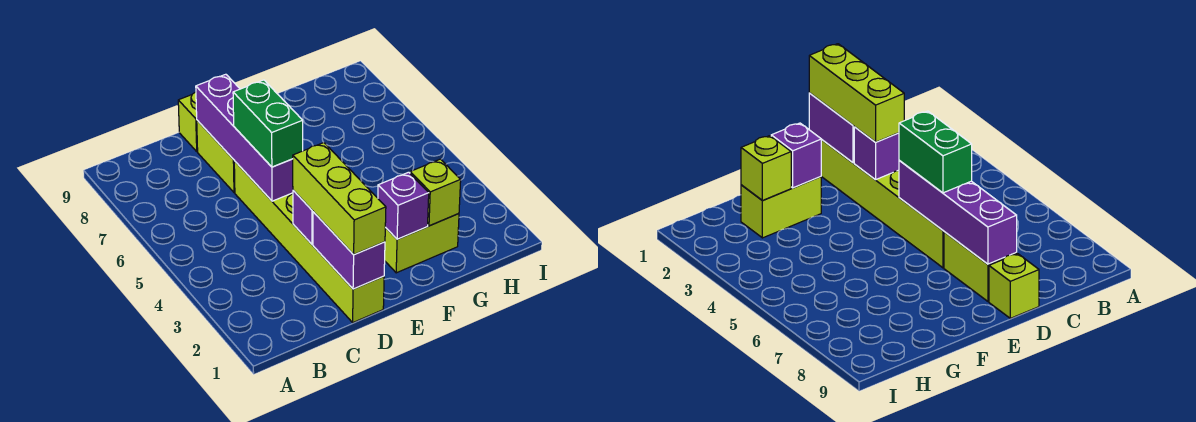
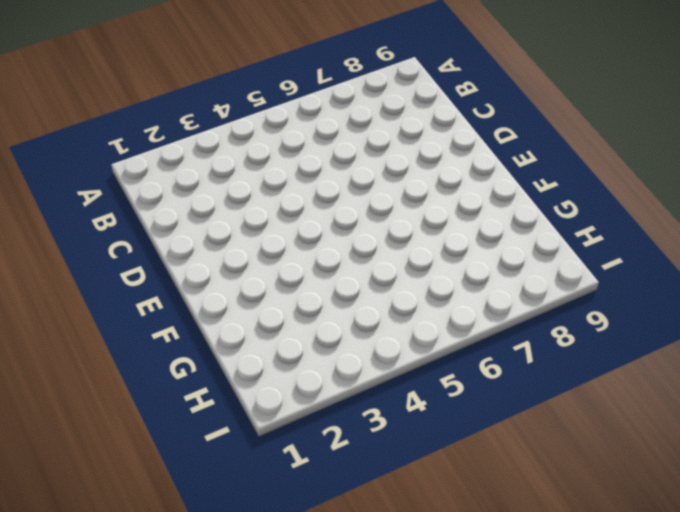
none -> lime brick D1:D6 level 1
none -> lime brick D7:D8 level 1

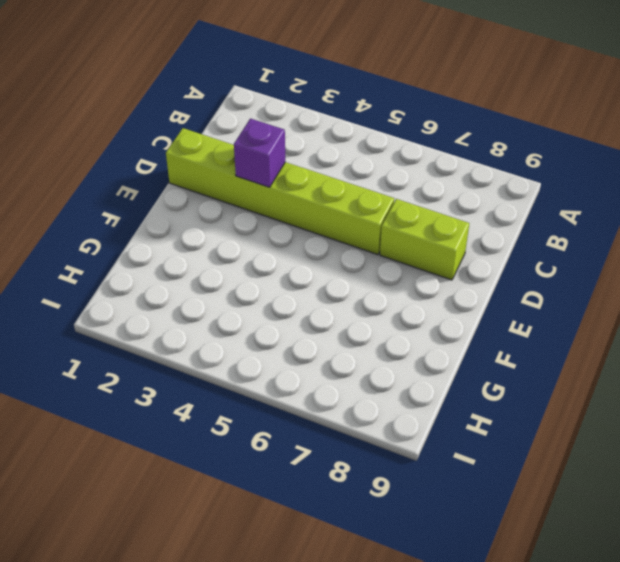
none -> lime brick D9 level 1
none -> lime brick F2:G2 level 1

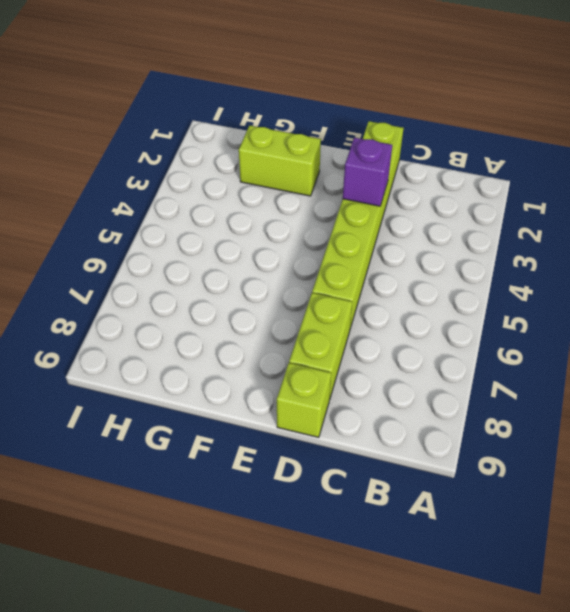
none -> purple brick D1:D2 level 2
none -> purple brick D5:D8 level 2

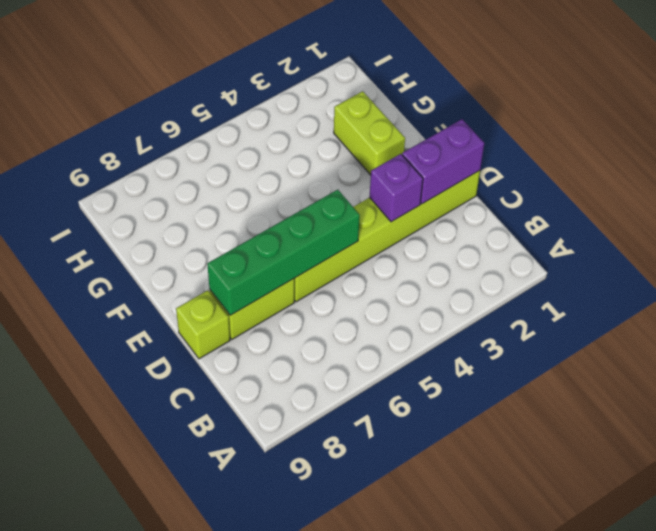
green brick D5:D8 level 2 -> purple brick D5:D8 level 2
none -> purple brick F2 level 2
none -> lime brick G2 level 2

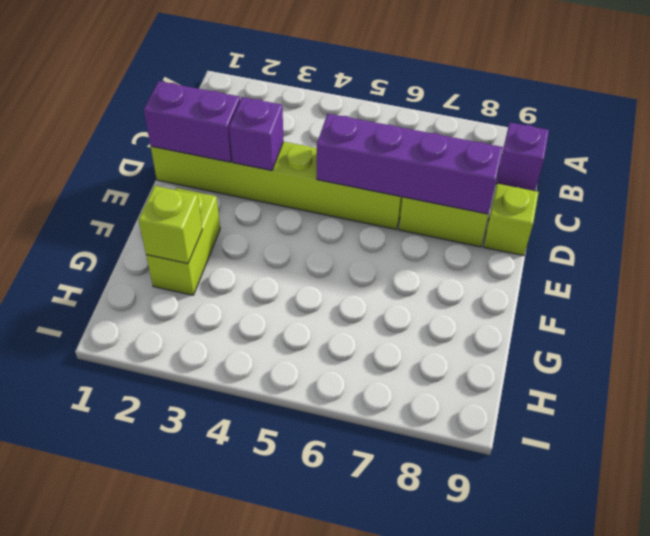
purple brick B9 level 1 -> purple brick F2 level 2
none -> lime brick D1:D3 level 3
none -> green brick D5:D6 level 3

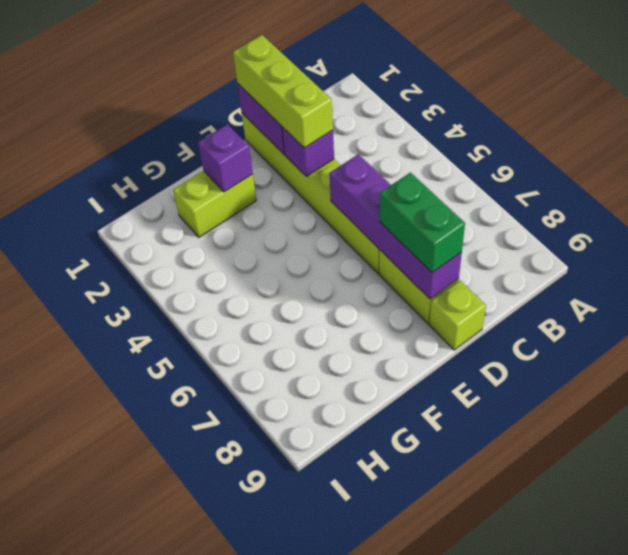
green brick D7:D8 level 3 -> green brick D5:D6 level 3
none -> lime brick G2 level 2

